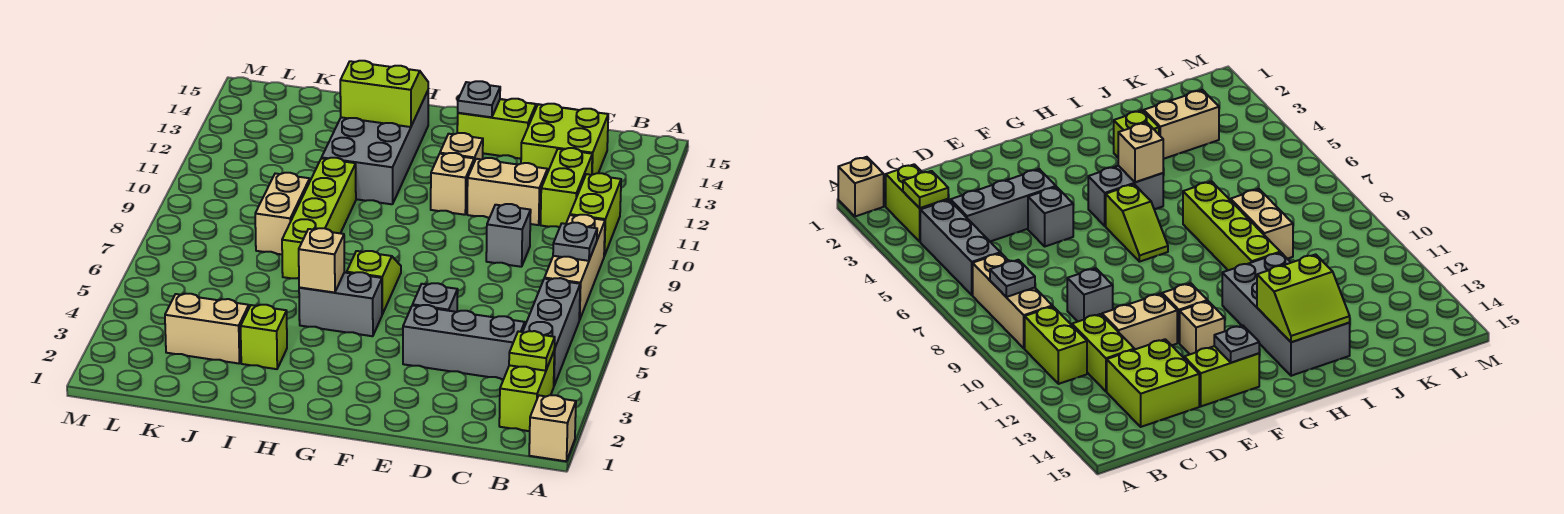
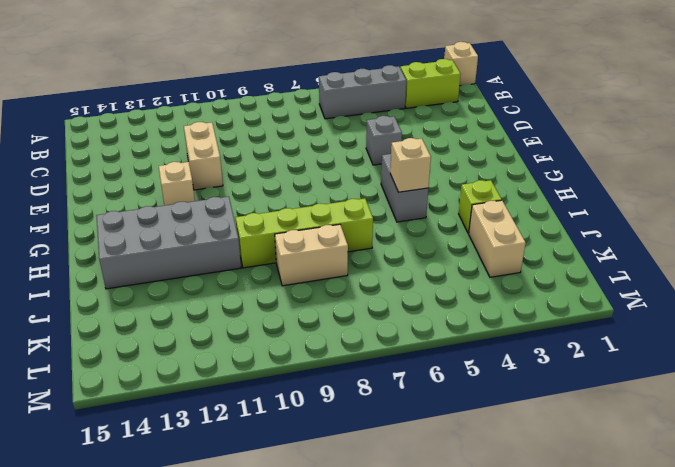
none -> tan brick B7:B9 level 1
none -> lime brick B10:B11 level 1
none -> grey brick C4:E4 level 1

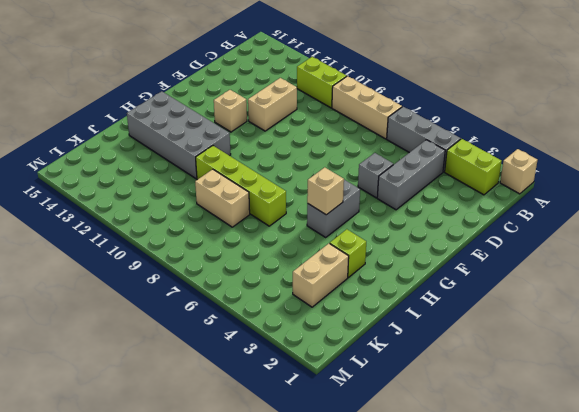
none -> lime brick C11:C12 level 1
none -> lime brick C13:D14 level 1
none -> grey brick D9 level 1

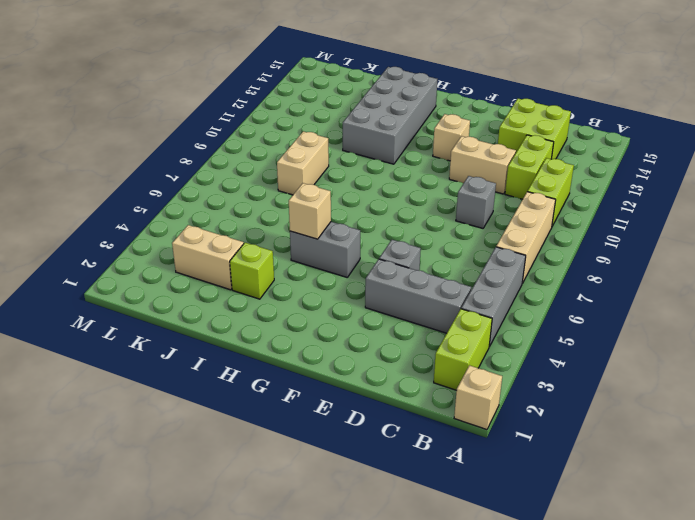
none -> lime brick E14:F14 level 1
none -> tan brick F11 level 1
none -> lime slope G6:G7 level 1 top 6

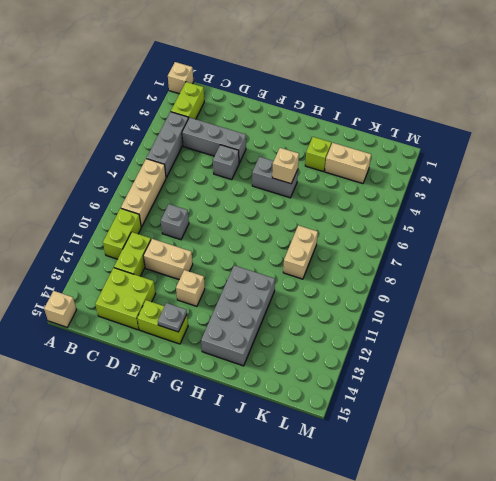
tan brick A15 level 1 -> tan brick F11 level 1
none -> lime slope G6:G7 level 1 top 6
none -> lime brick I7:I10 level 1
none -> lime plate B3 level 2

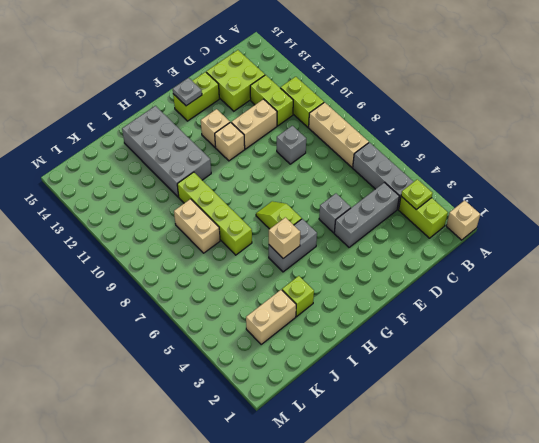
none -> grey plate B8 level 2
none -> lime slope H13:I14 level 2 top 13

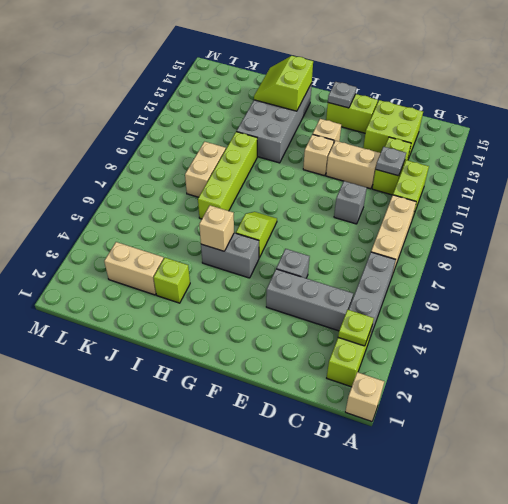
grey plate C11 level 2 -> grey plate B8 level 2
lime slope H13:I14 level 2 top H -> lime slope H13:I14 level 2 top 13

